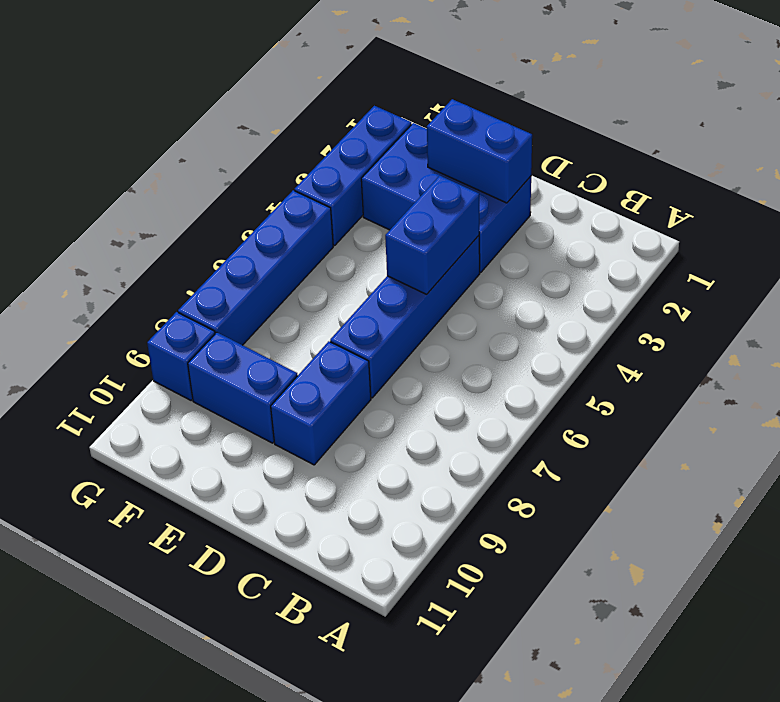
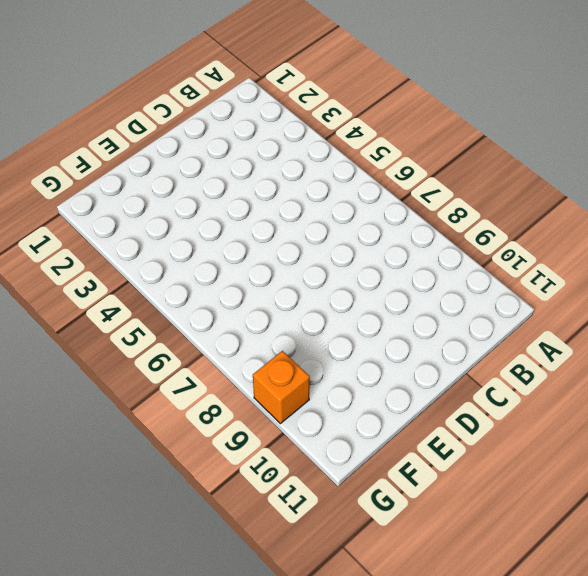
orange brick G9 level 1 -> blue brick G9 level 1
none -> blue brick D2:F3 level 1
none -> blue brick D4:D7 level 1

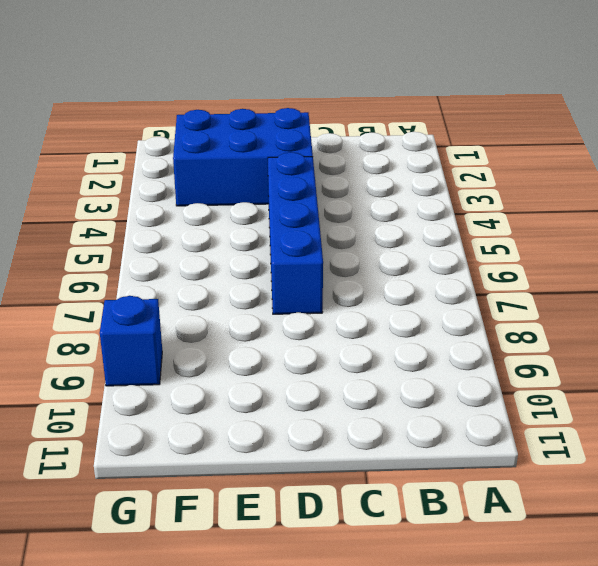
none -> blue brick D8:D9 level 1
none -> blue brick E9:F9 level 1

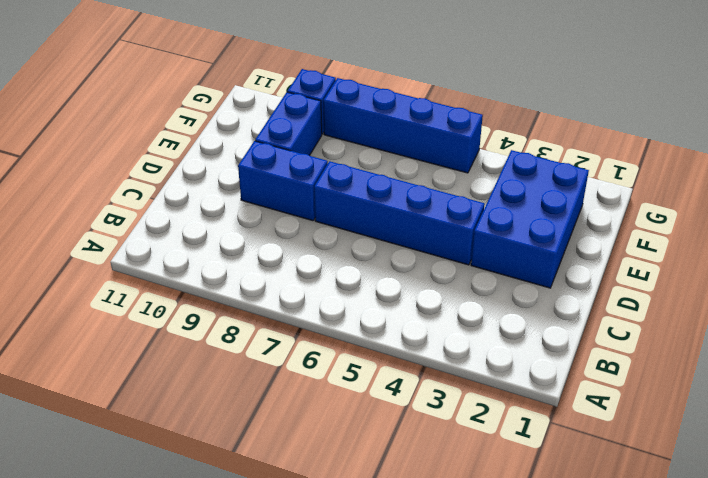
none -> blue brick G2:G4 level 1
none -> blue brick D2:E2 level 2

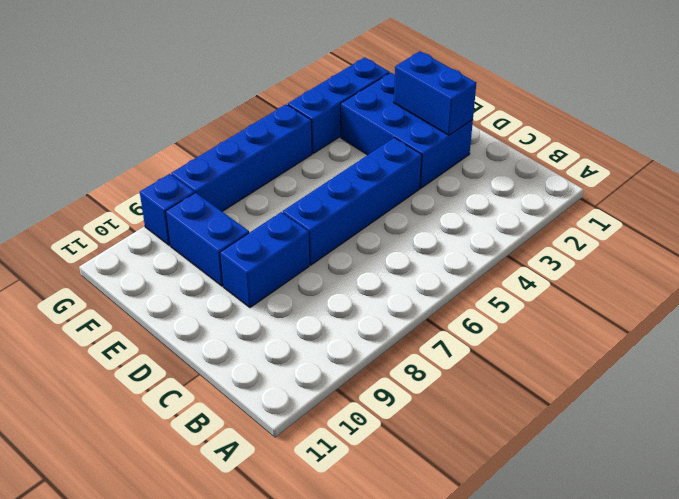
none -> blue brick D4:D5 level 2

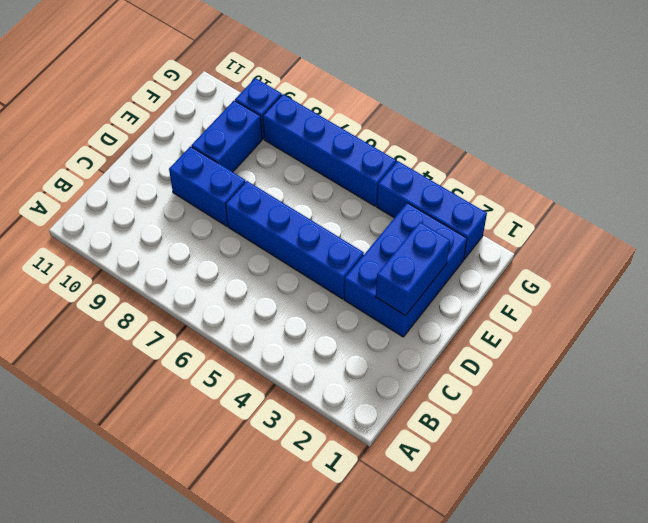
none -> blue brick D4:D5 level 2

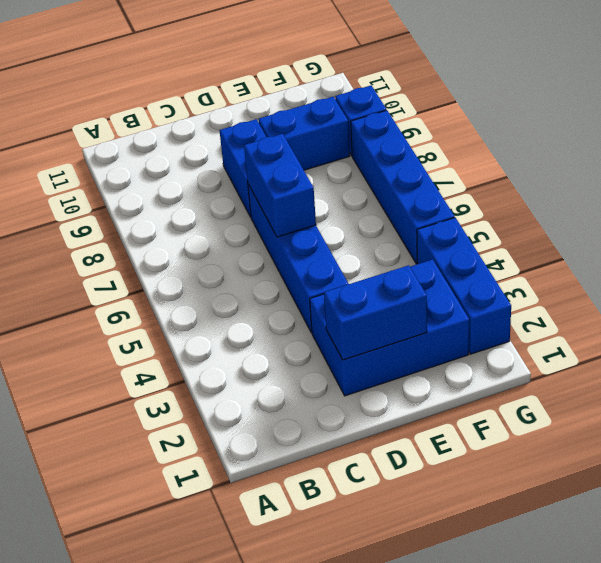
blue brick D6:D7 level 2 -> blue brick D4:D5 level 2

